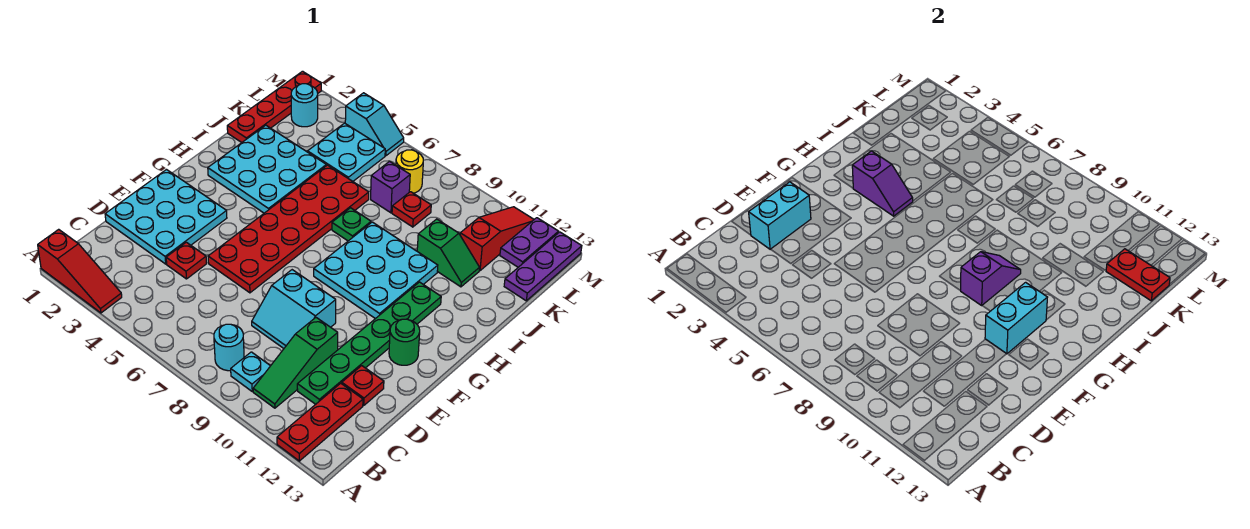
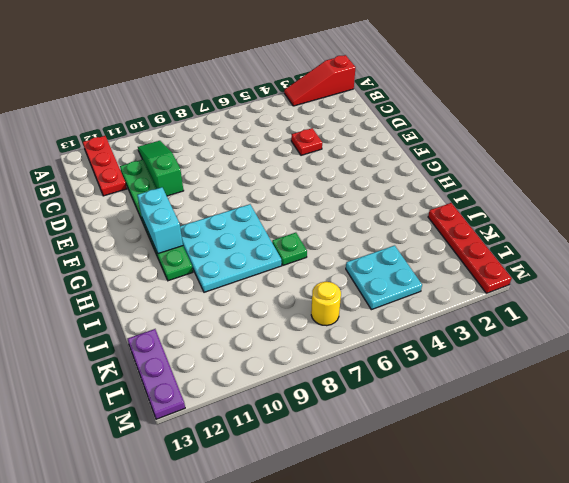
none -> cyan round brick B8 level 1
none -> cyan plate B9 level 1
none -> cyan plate D1:F3 level 1
none -> cyan slope D8:E9 level 1 top E

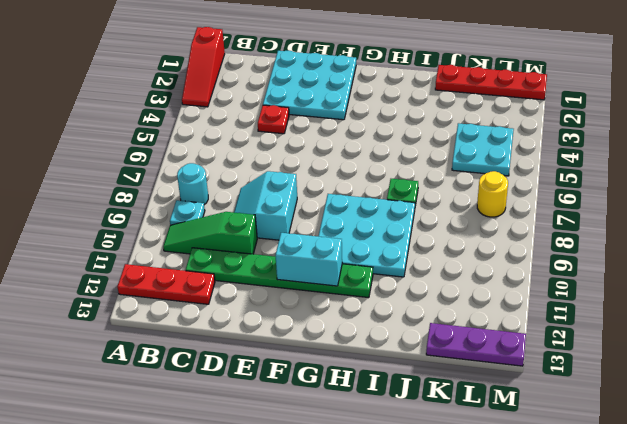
none -> red plate D12 level 1
none -> red plate E5:J6 level 1
none -> green round brick F12 level 1
none -> cyan plate H2:J4 level 1

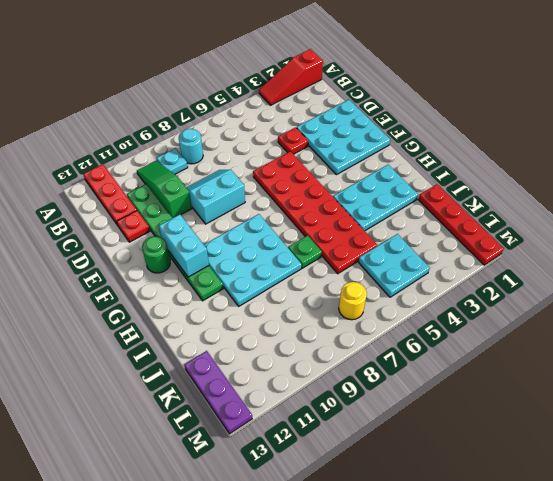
cyan plate H2:I4 level 1 -> cyan plate H2:J4 level 1
none -> green slope J10:J11 level 1 top 10
none -> purple brick K7 level 1
none -> red plate K8 level 1
none -> red slope K11:M11 level 1 top K

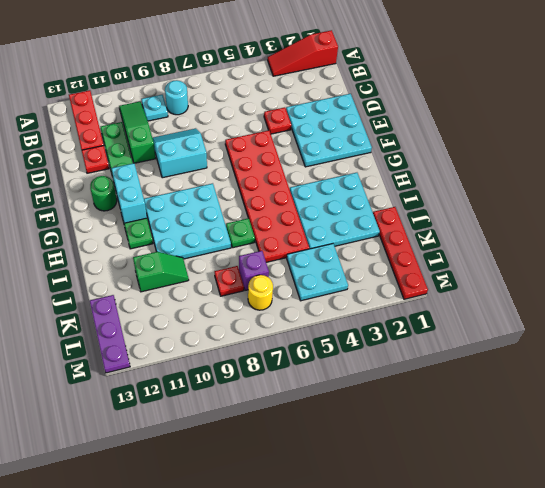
green slope J10:J11 level 1 top 11 -> green slope J10:J11 level 1 top 10
none -> red slope K11:M11 level 1 top K
none -> cyan round brick L2 level 1
none -> purple plate L12:M12 level 1
none -> cyan slope M4:M5 level 1 top 4

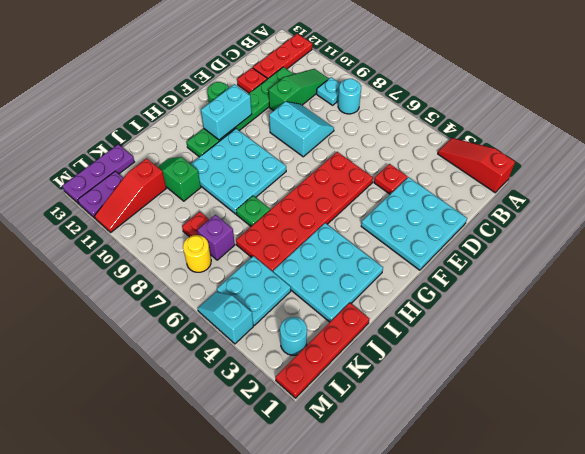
none -> cyan brick D2:E2 level 2
none -> purple slope G9:H9 level 2 top G
none -> purple slope H3:H4 level 2 top 3
none -> red plate K12:K13 level 2

